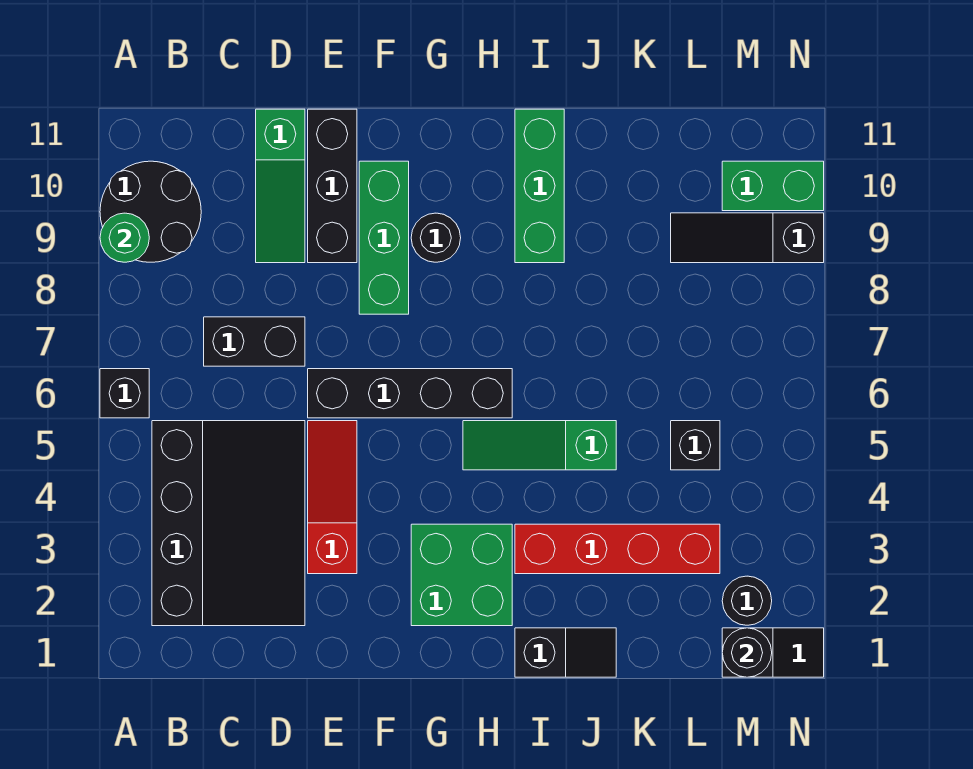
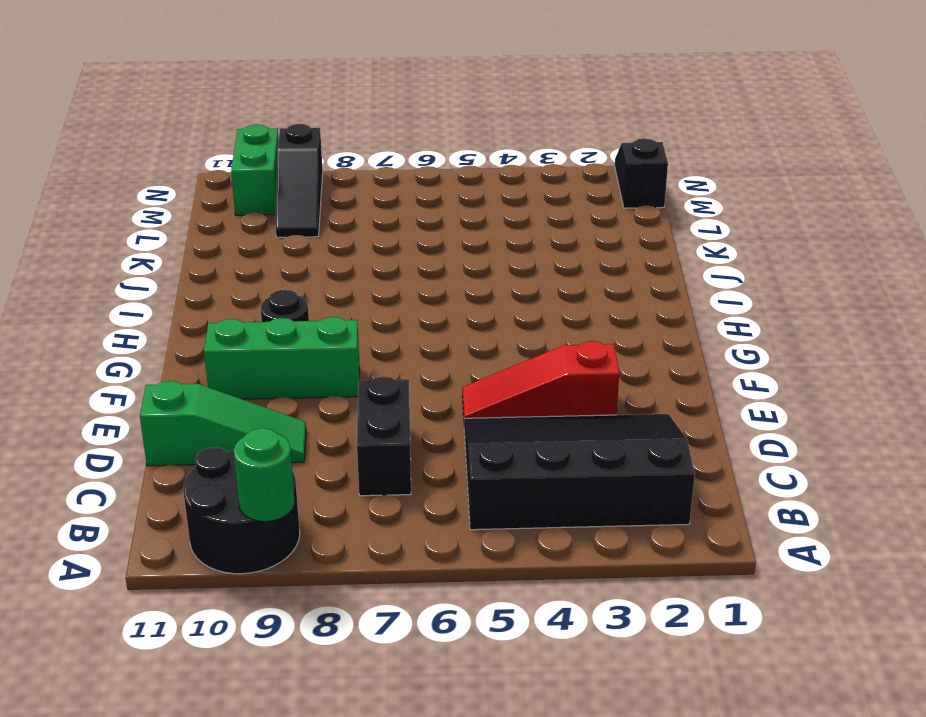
none -> black brick A6 level 1
none -> black brick E6:H6 level 1
none -> black brick E9:E11 level 1

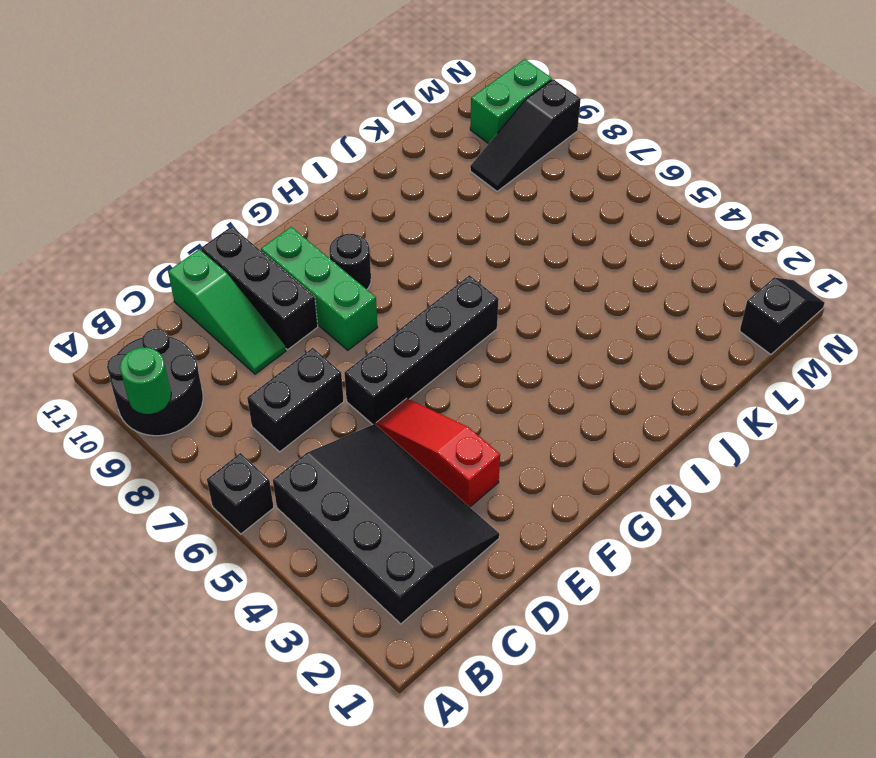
none -> green brick G2:H3 level 1
none -> green slope H5:J5 level 1 top J
none -> black slope I1:J1 level 1 top I

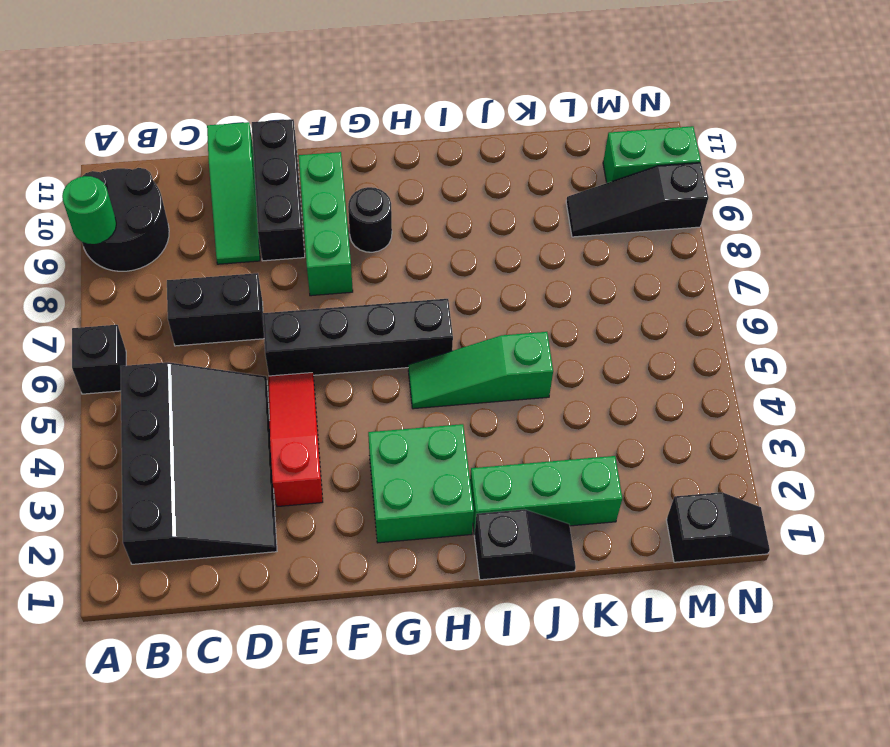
green brick I2:K2 level 1 -> green brick I9:I11 level 1
none -> red brick I3:L3 level 1
none -> black brick L5 level 1
none -> black round brick M2 level 1

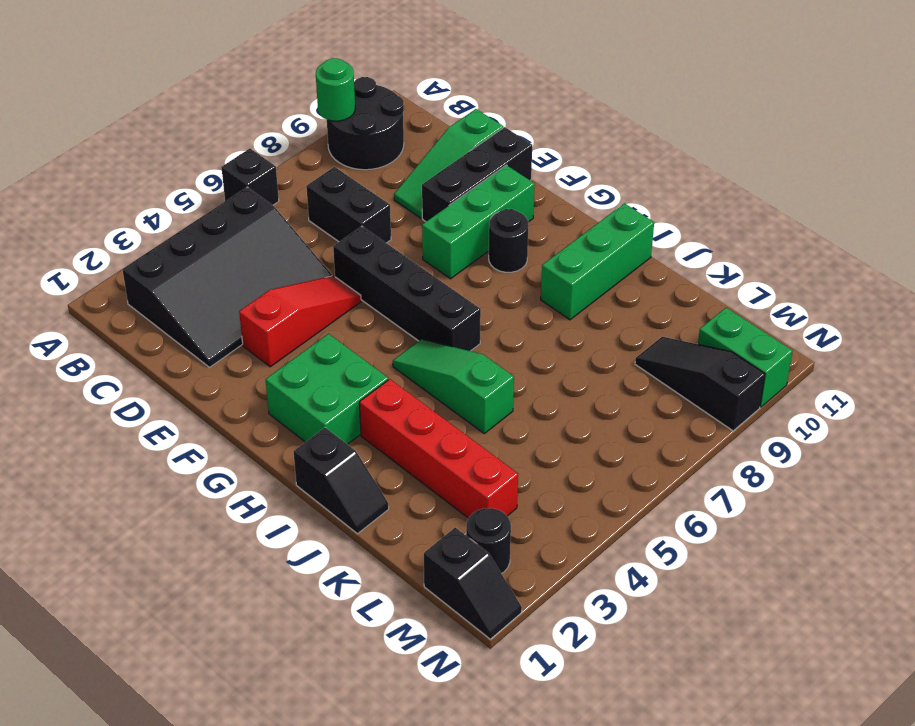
none -> black brick L5 level 1
none -> black round brick M1 level 2

